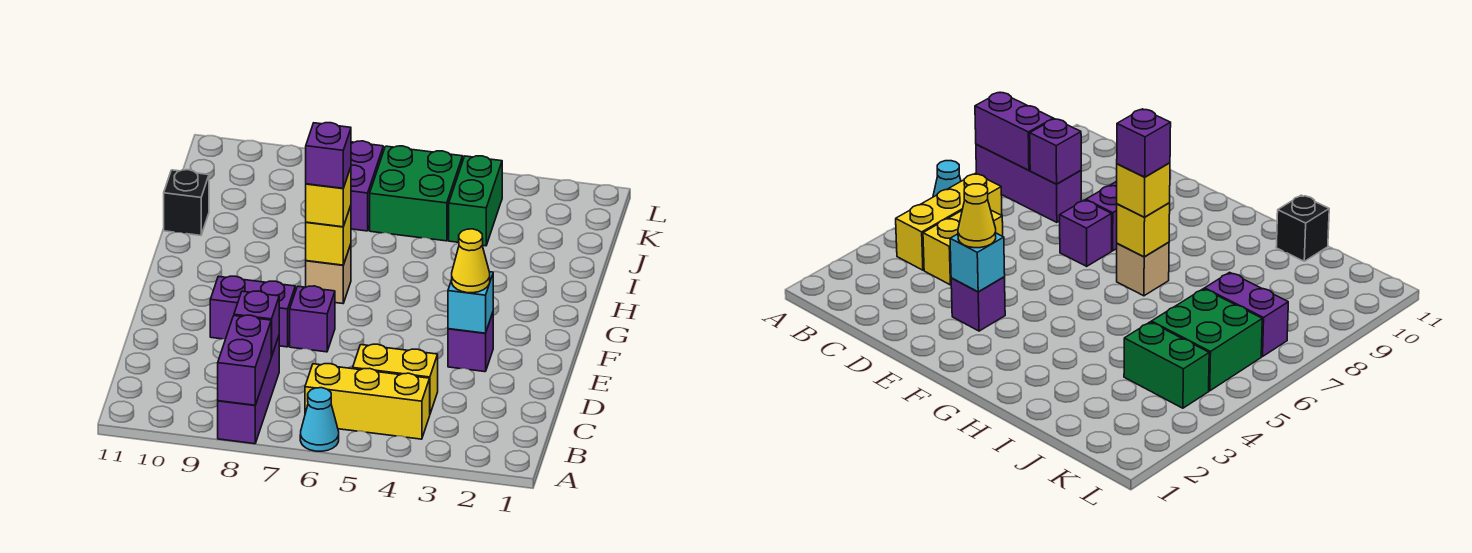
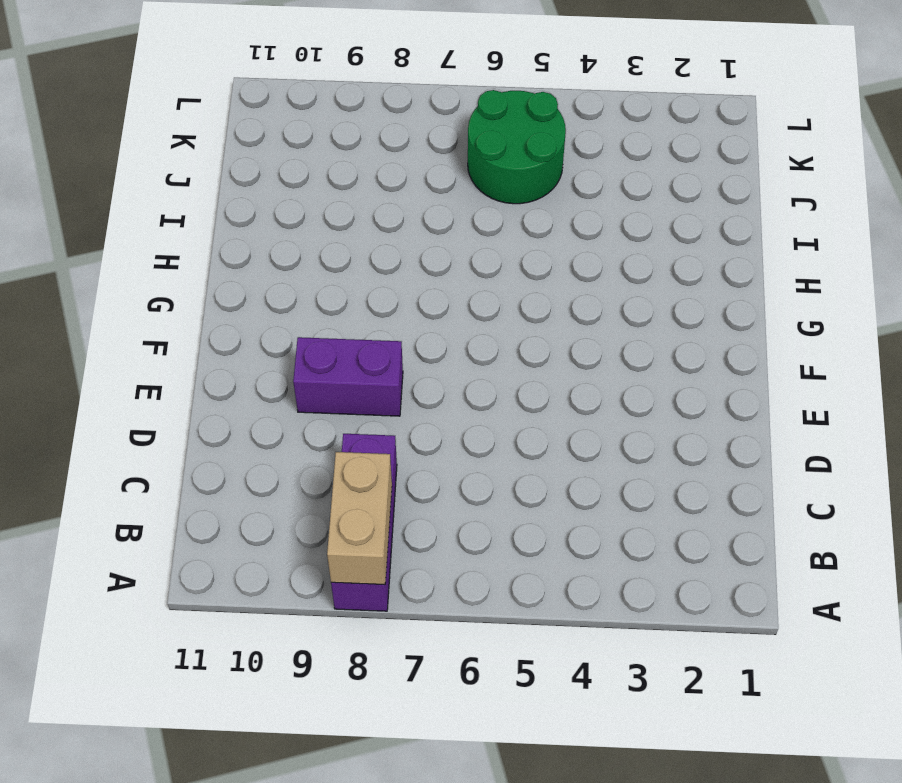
tan brick A8:B8 level 2 -> purple brick A8:B8 level 2
green round brick J5:K6 level 1 -> green brick J5:K6 level 1
none -> cyan cone A6 level 1
none -> yellow brick B4:B6 level 1
none -> yellow brick C4:C5 level 1

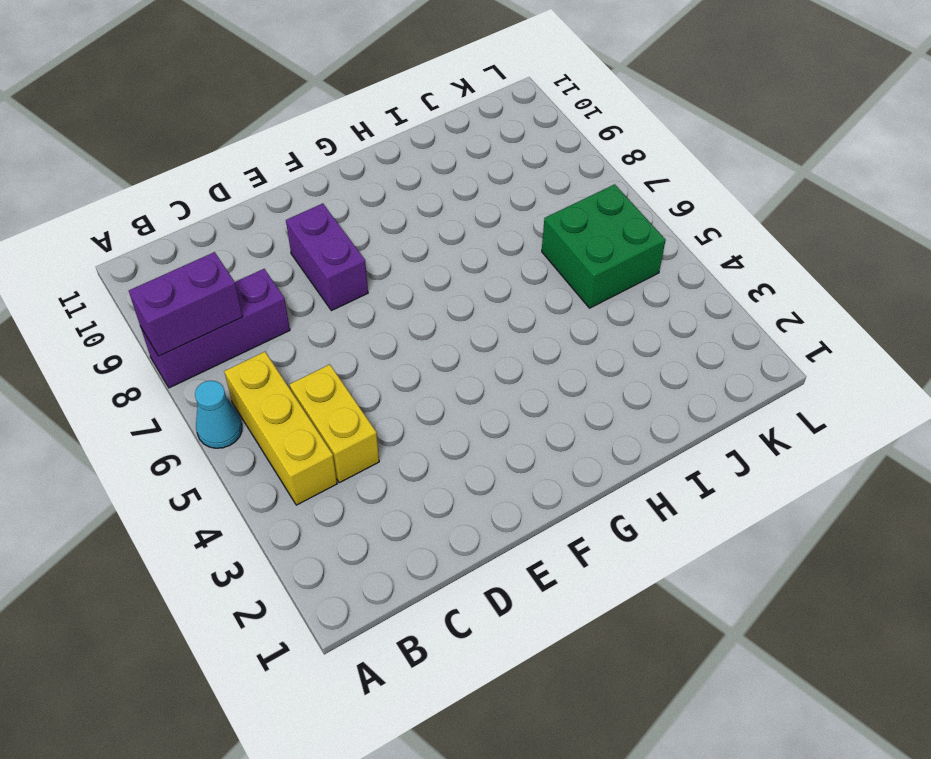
none -> purple brick E3 level 1
none -> purple brick E7 level 1
none -> tan brick G7 level 1

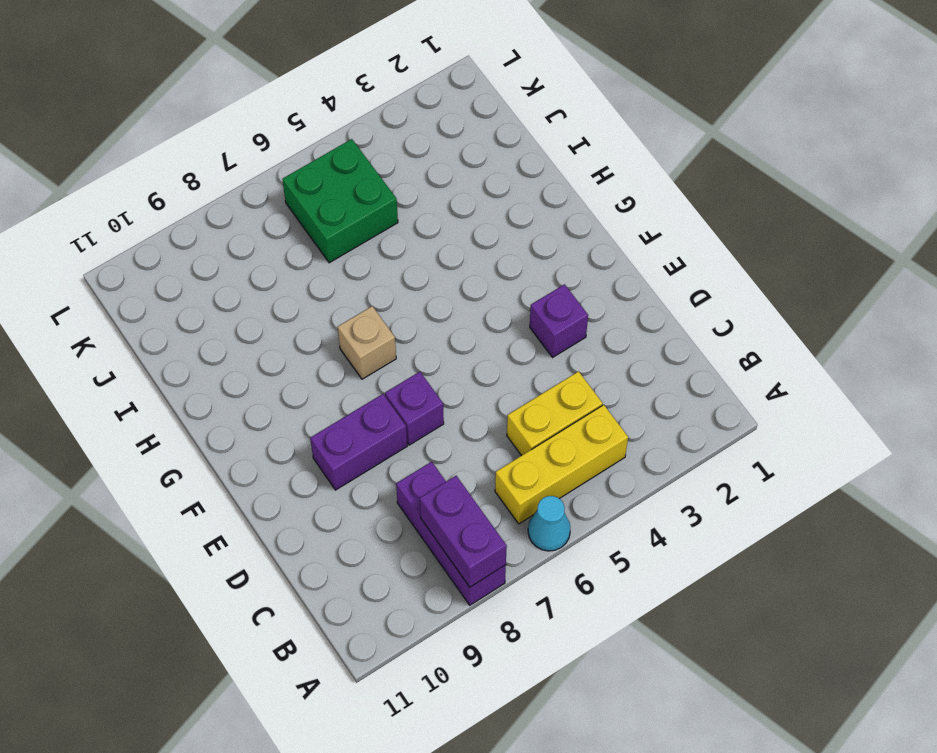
none -> black brick I11 level 1
none -> green brick J4:K4 level 1
none -> purple brick J7:K7 level 1

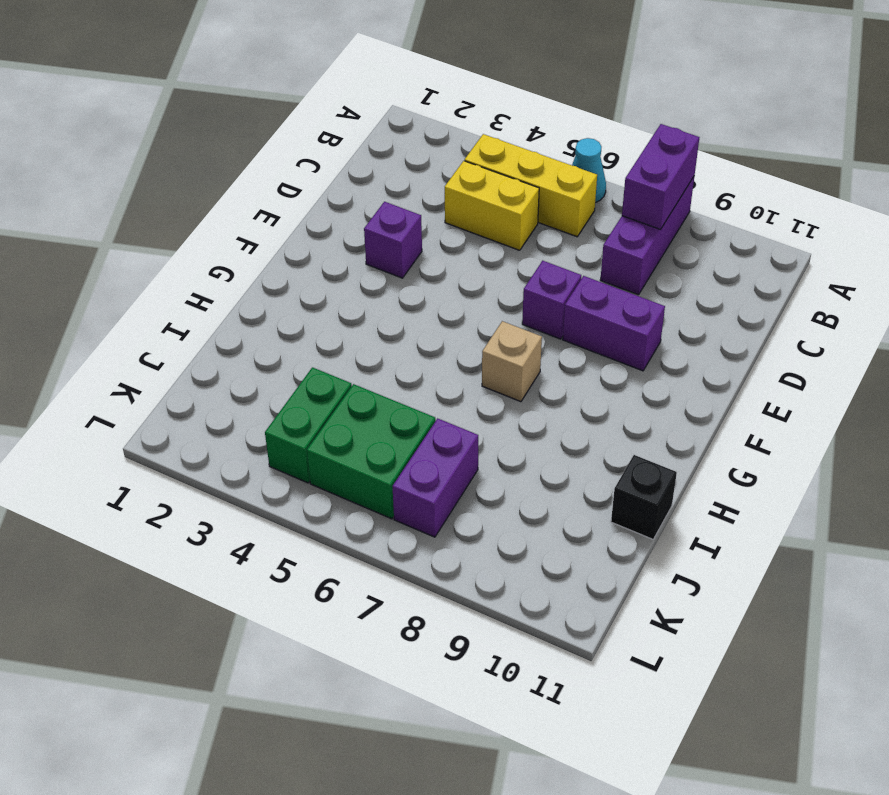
none -> purple brick C8 level 2
none -> cyan brick E3 level 2
none -> yellow brick G7 level 2

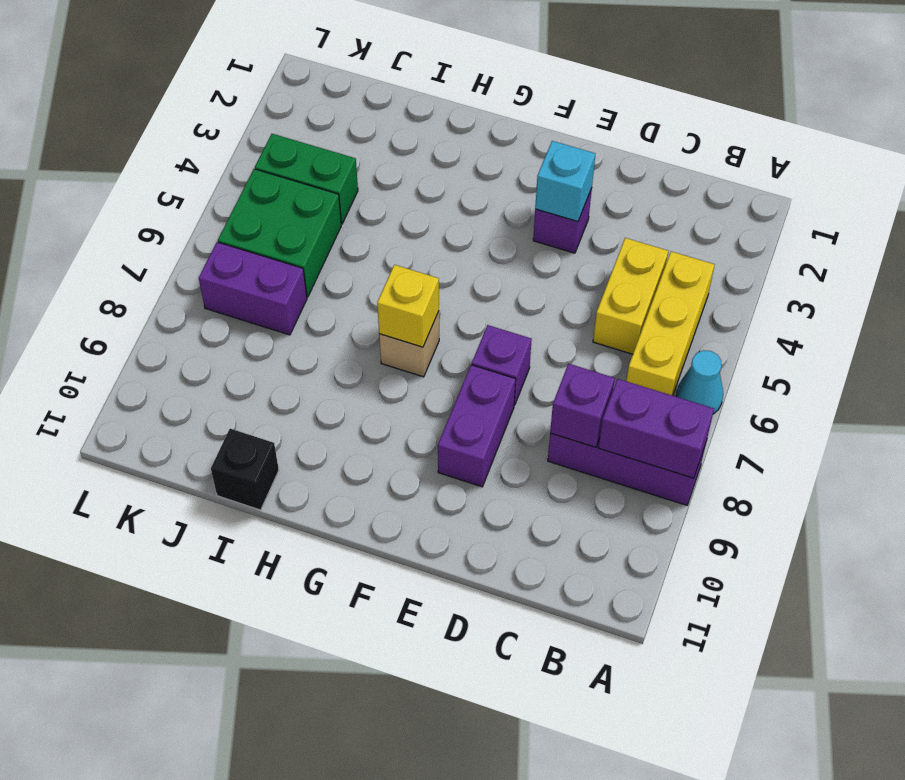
none -> yellow cone E3 level 3
none -> yellow brick G7 level 3
none -> purple brick G7 level 4

